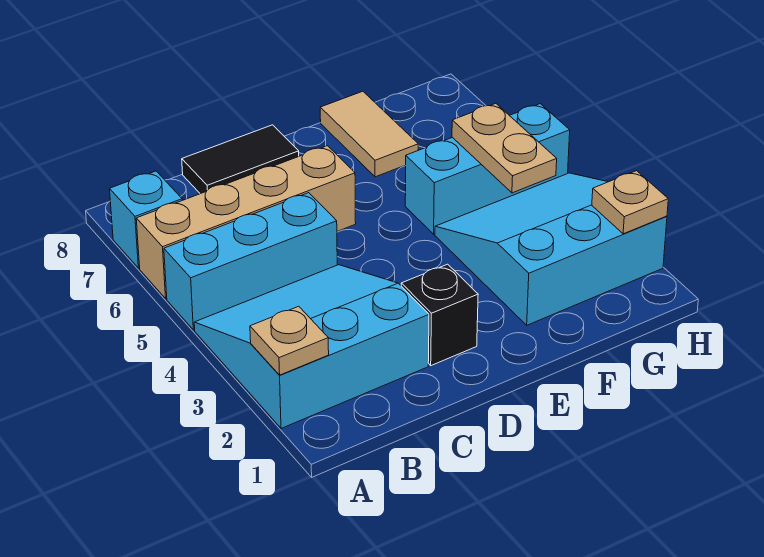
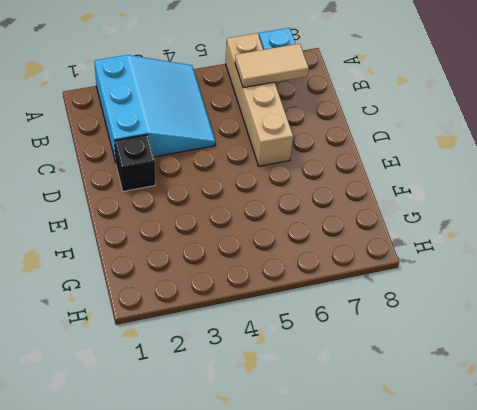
tan tile B6:B7 level 2 -> tan tile F7:F8 level 1
none -> cyan brick A5:C5 level 1
none -> black tile C8:D8 level 1
none -> cyan slope F2:H4 level 1 top 2

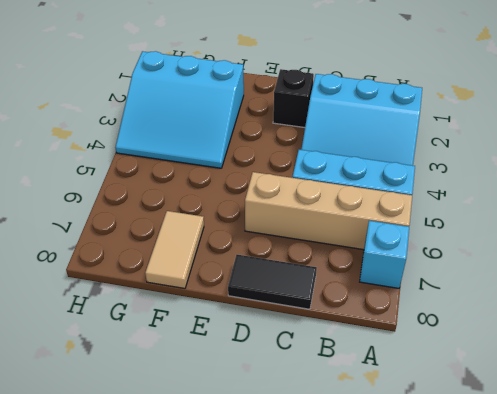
none -> cyan brick F5:H5 level 1
none -> tan plate A2 level 2
none -> tan plate G4:G5 level 2

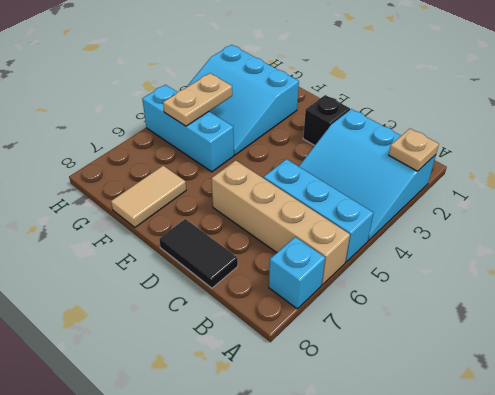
none -> tan plate H2 level 2

